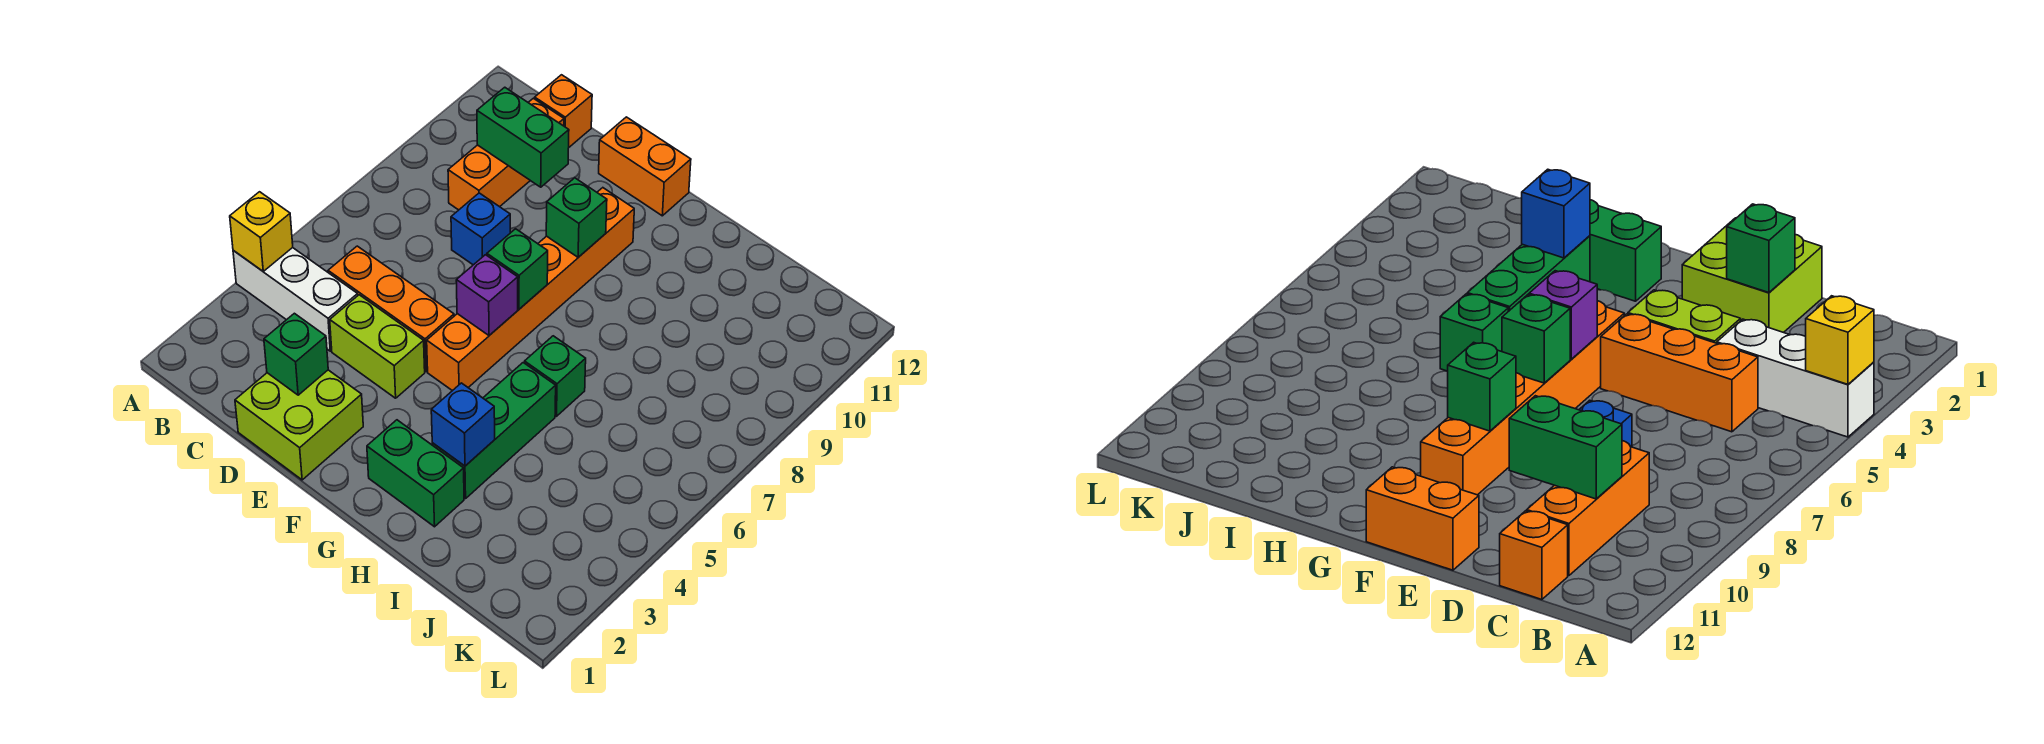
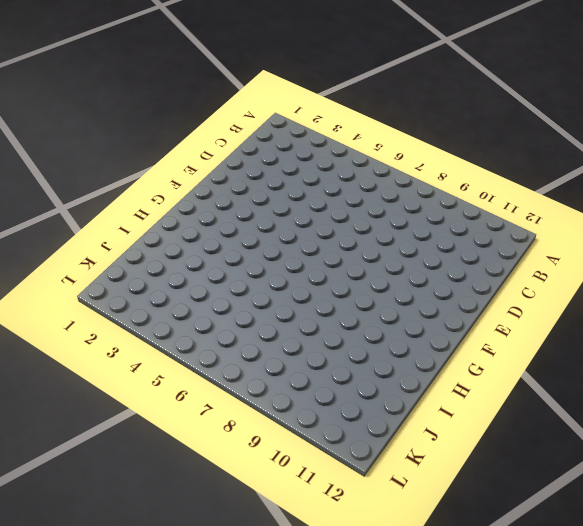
none -> white brick A4:C4 level 1
none -> orange brick C5:E5 level 1
none -> orange brick C9:C11 level 1

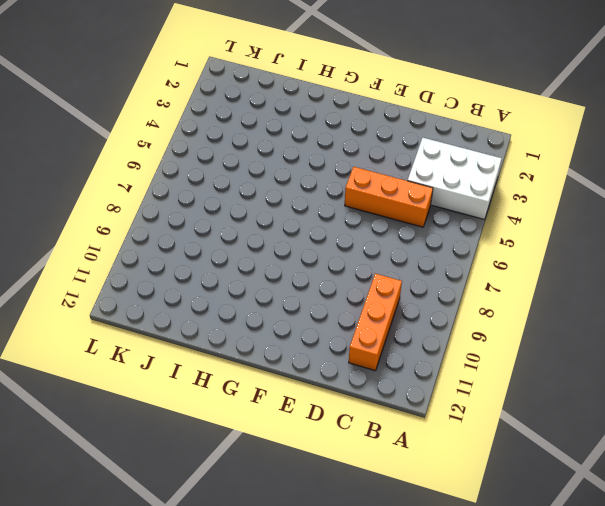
white brick A3:C4 level 1 -> white brick A4:C4 level 1
none -> orange brick C12 level 1
none -> lime brick D1:E2 level 1
none -> lime brick D4:E4 level 1

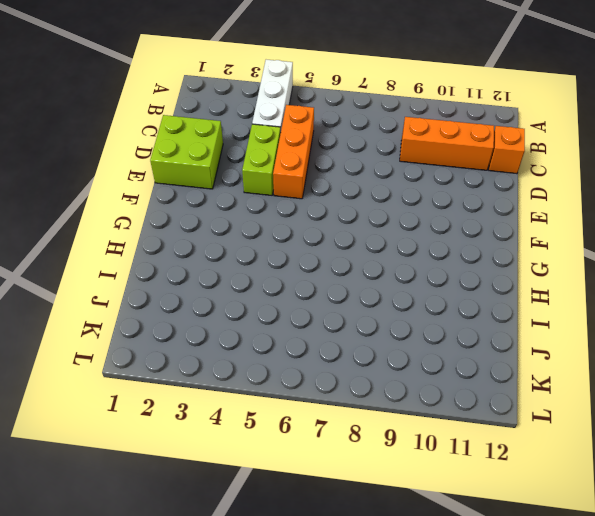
none -> blue brick D8 level 1
none -> orange brick E12:F12 level 1
none -> orange brick F5:F10 level 1

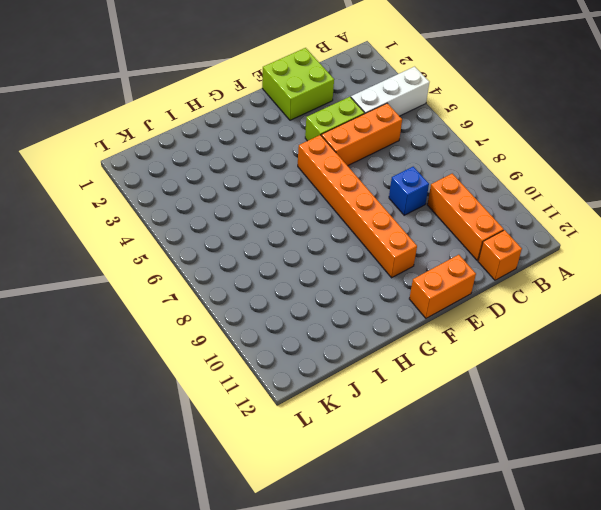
none -> green brick G2:H2 level 1
none -> green brick H3:H5 level 1
none -> green brick H6 level 1

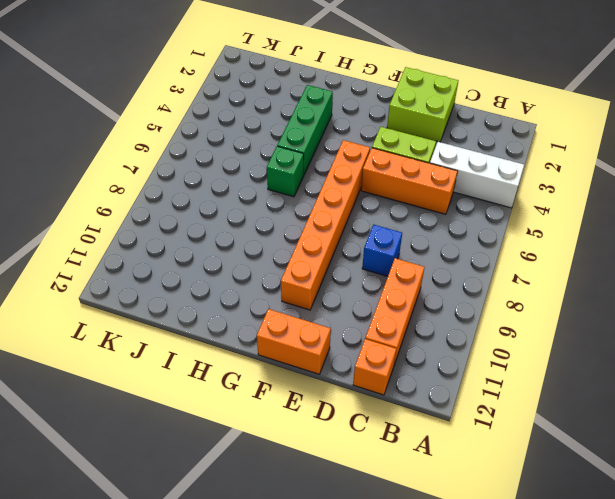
none -> green brick G2:H2 level 1
none -> yellow brick A4 level 2
none -> green brick C10:D10 level 2

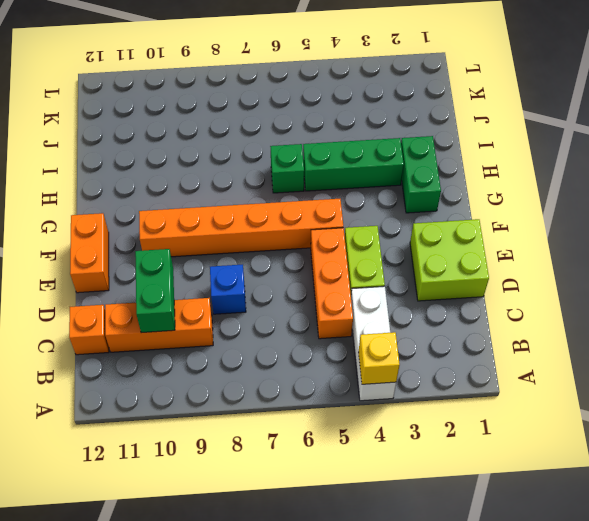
none -> green brick D2 level 2
none -> purple brick F6 level 2
none -> green brick F7 level 2

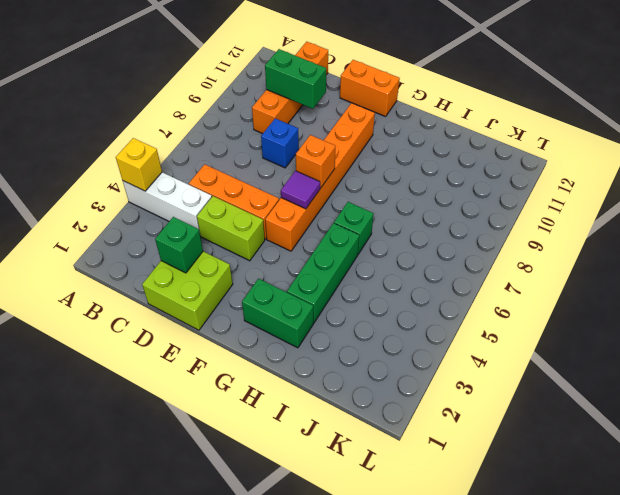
purple tile F6 level 2 -> purple brick F6 level 2
orange brick F7 level 2 -> green brick F7 level 2
none -> green brick F9 level 2
none -> blue brick H3 level 2

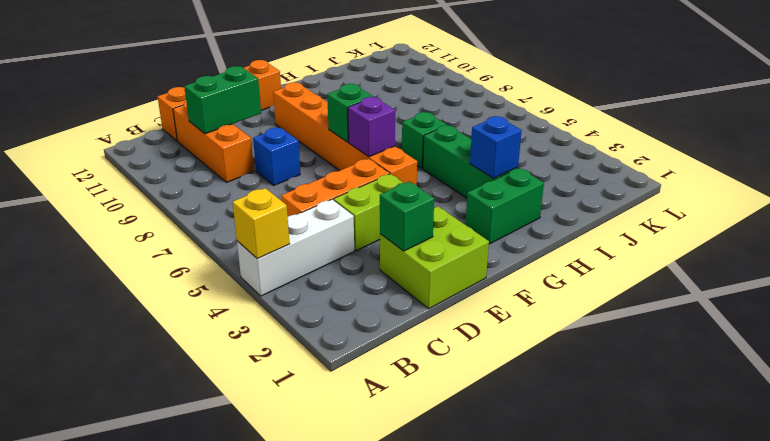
none -> green brick F9 level 2

